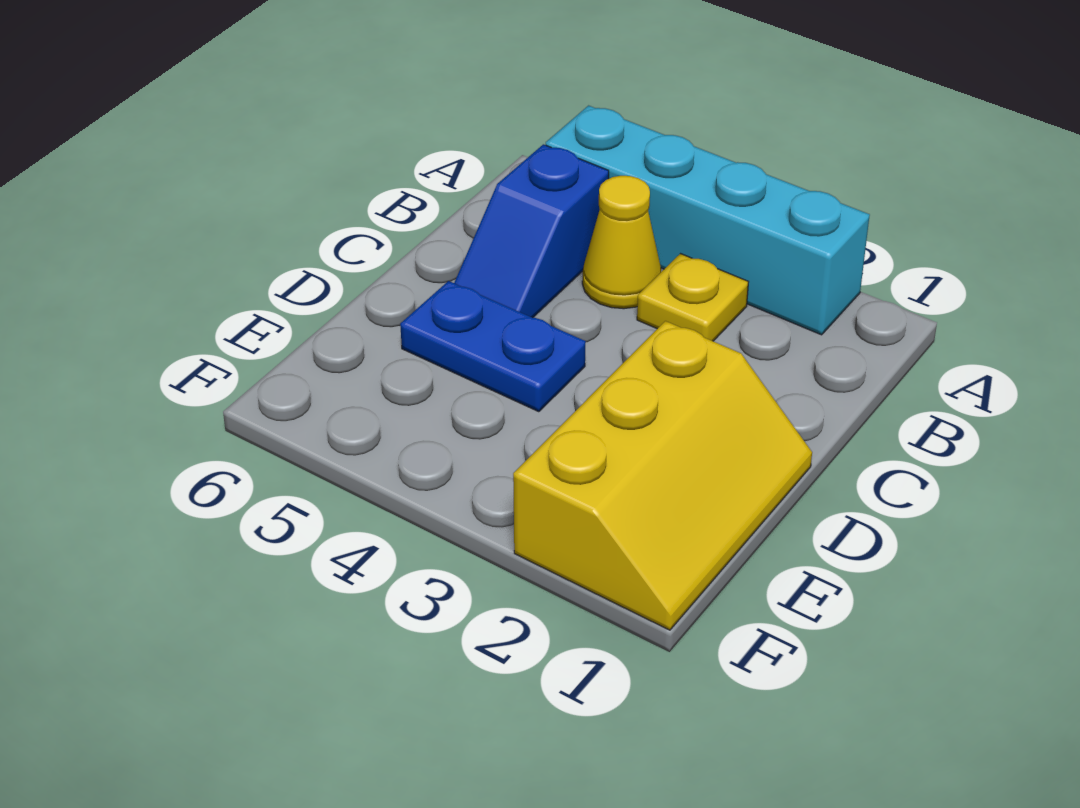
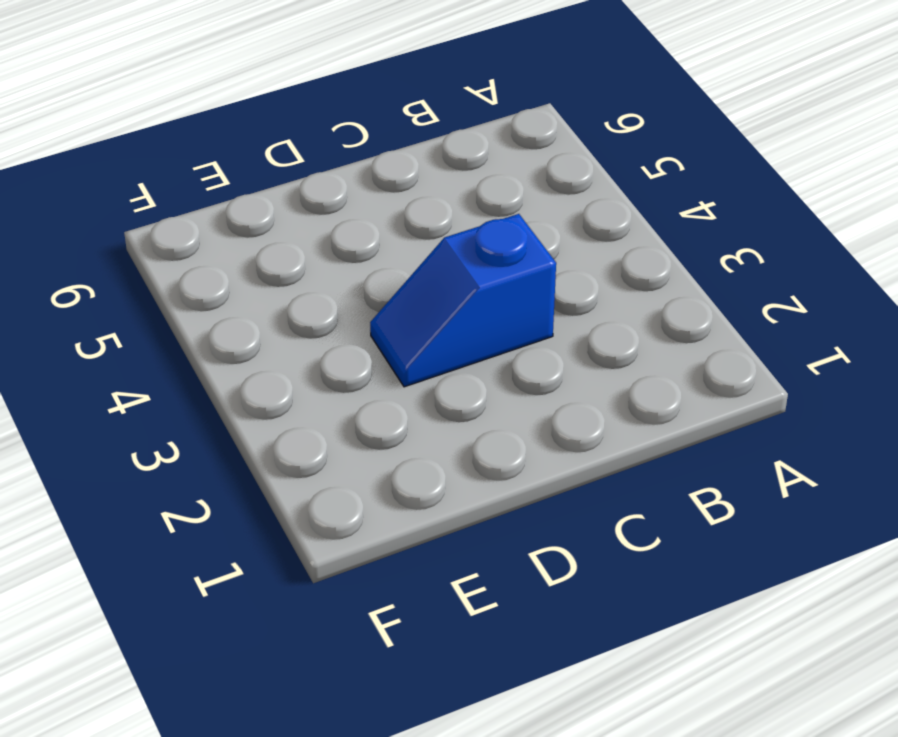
blue slope C3:D3 level 1 top C -> blue slope B5:C5 level 1 top B
none -> cyan brick A2:A5 level 1
none -> yellow plate B3 level 1

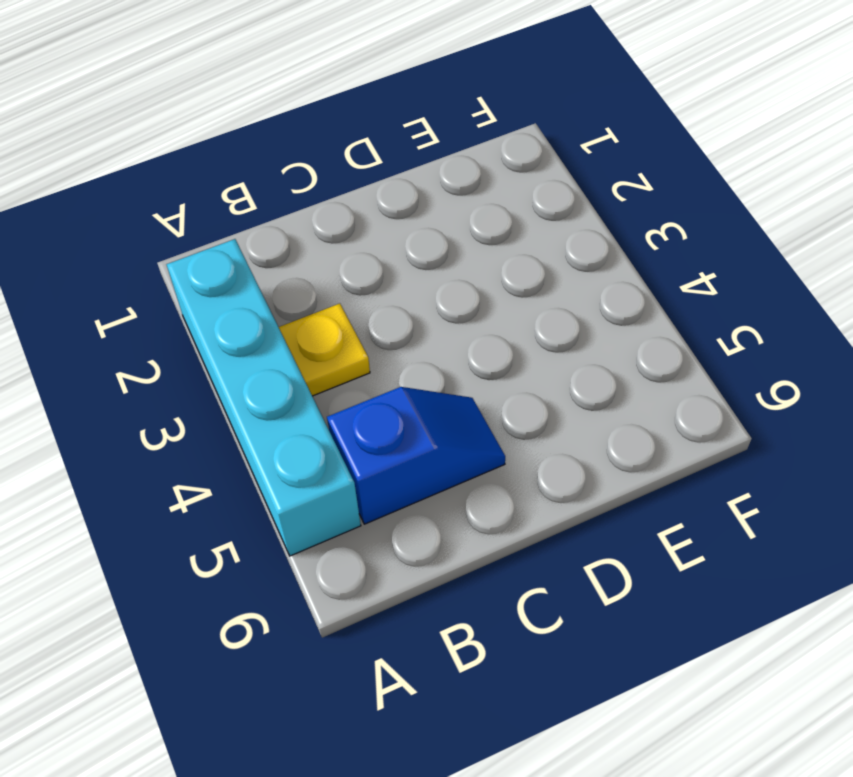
none -> yellow cone B4 level 1
none -> yellow slope D1:F2 level 1 top 2

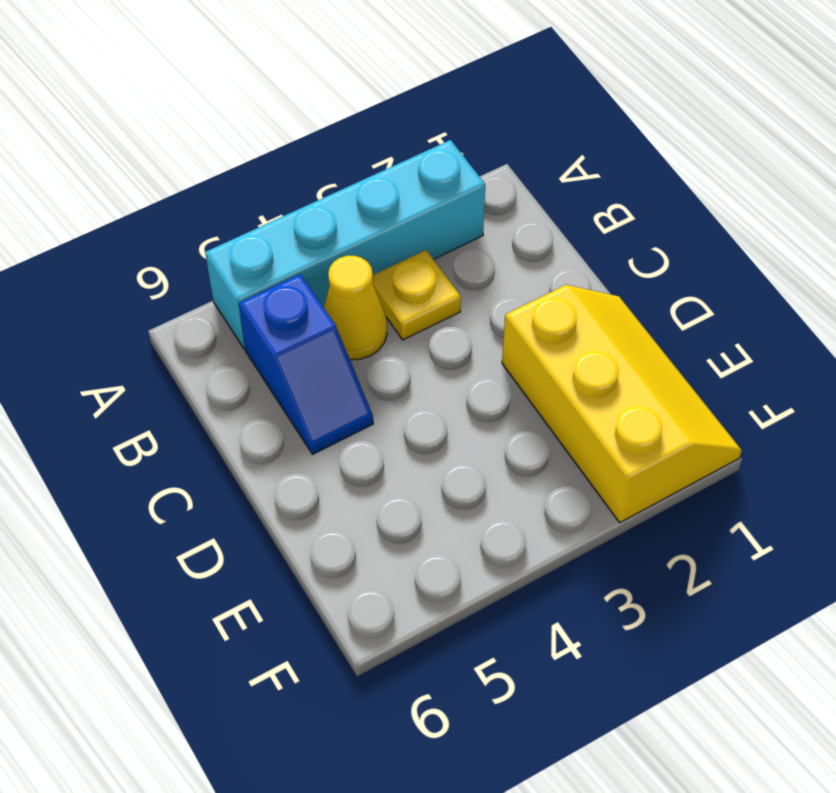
none -> blue plate D4:D5 level 1

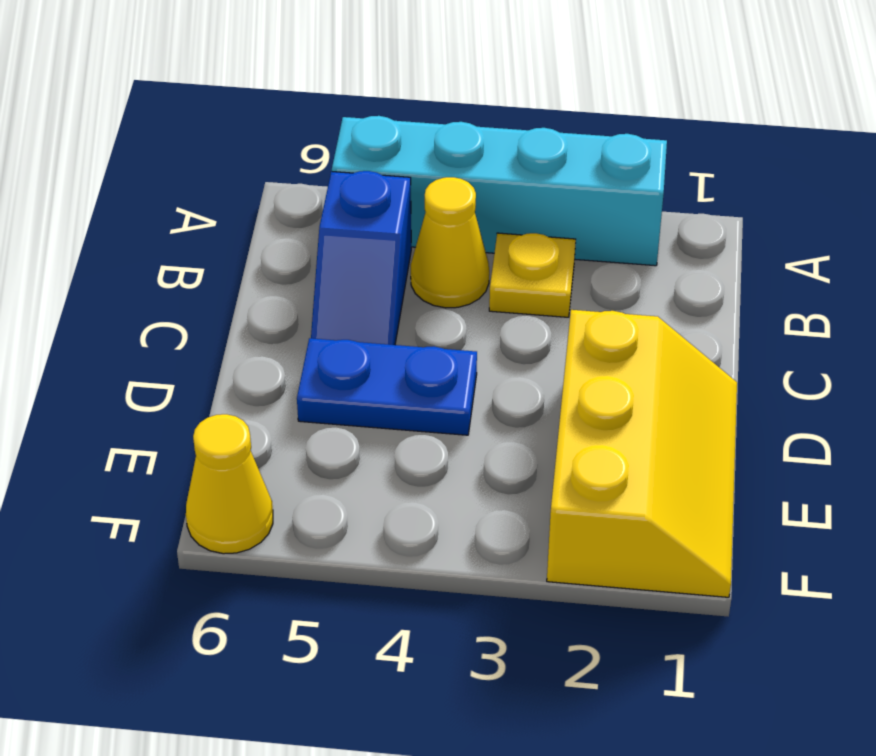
yellow cone F6 level 1 -> none

